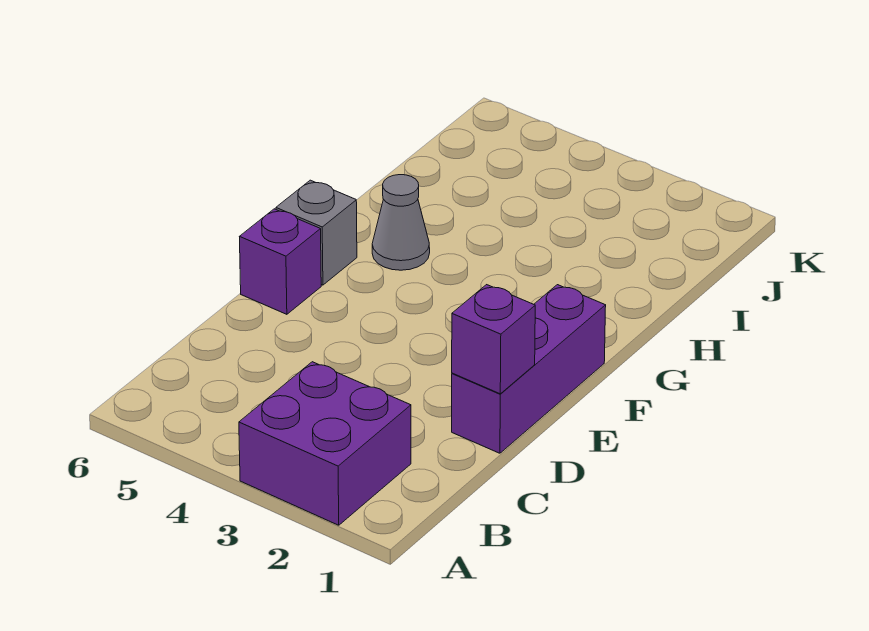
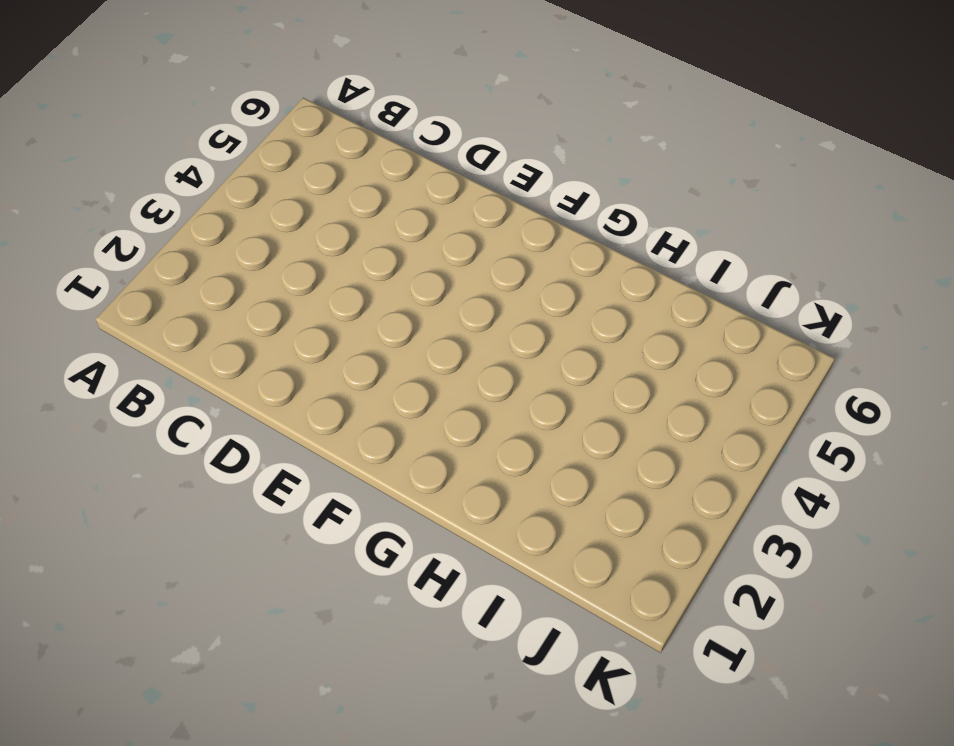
none -> purple brick A2:B3 level 1
none -> purple brick D1:F1 level 1

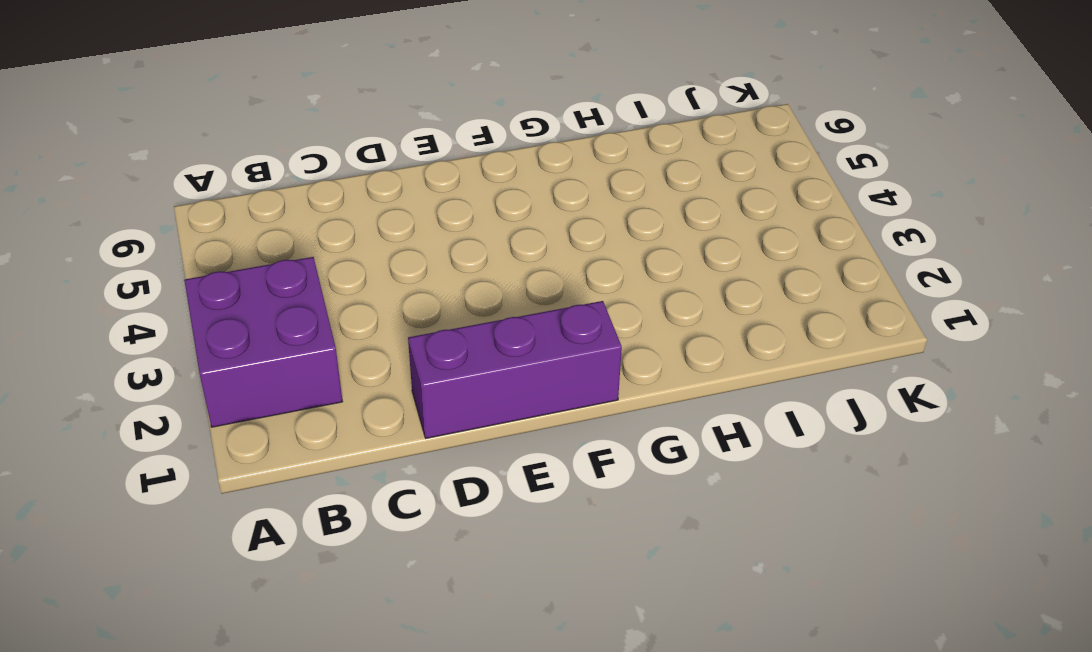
none -> purple brick E6 level 1
none -> grey brick F6 level 1

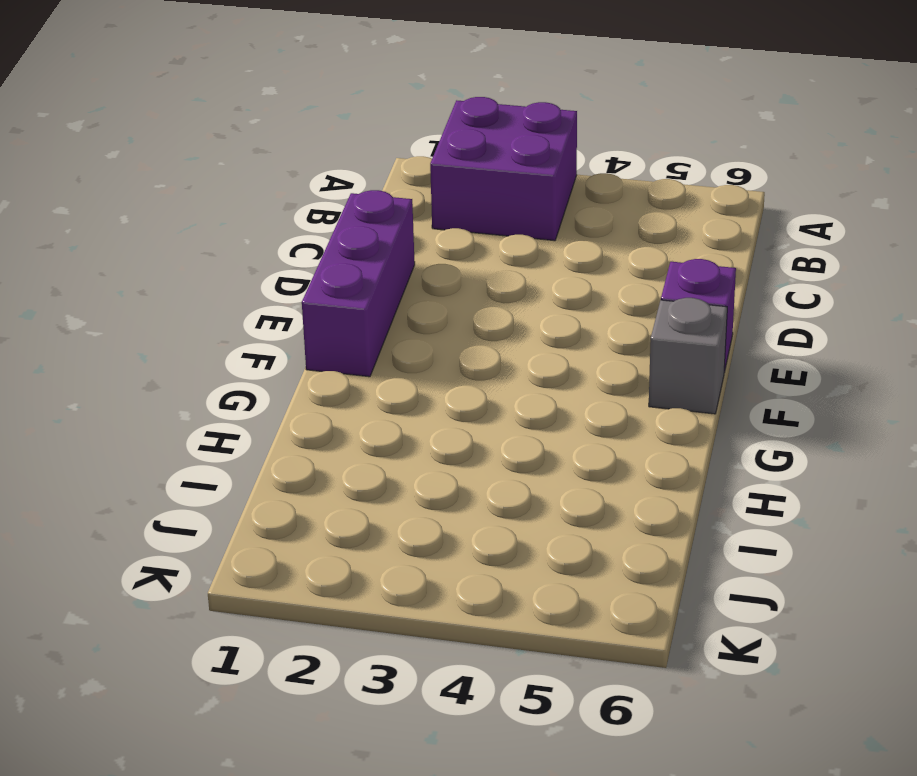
none -> grey cone G5 level 1
none -> purple brick D1 level 2

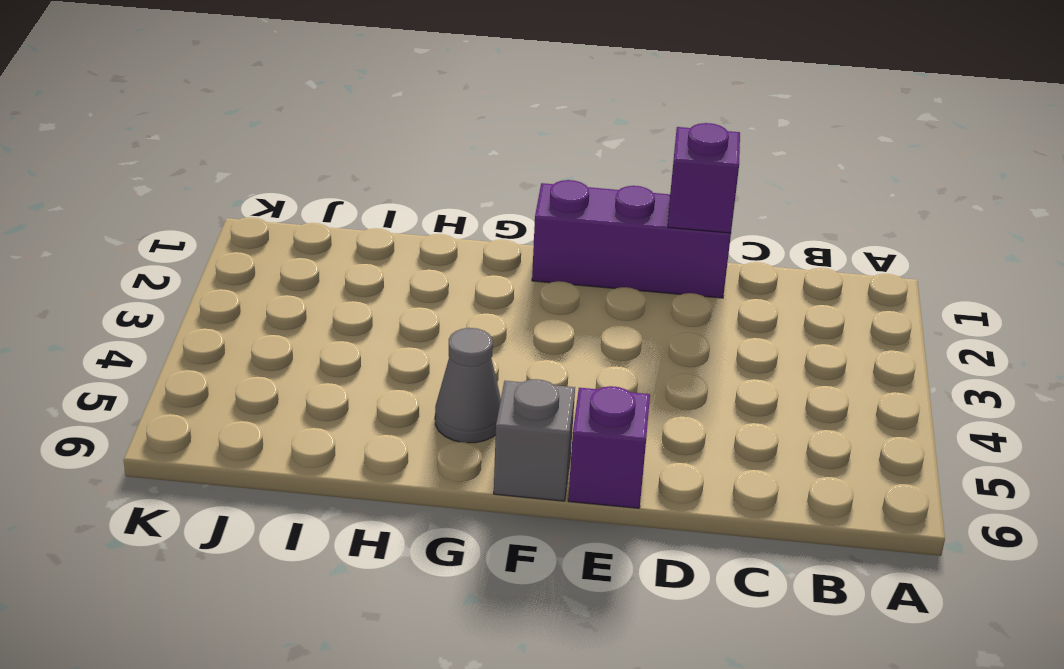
none -> purple brick A2:B3 level 1

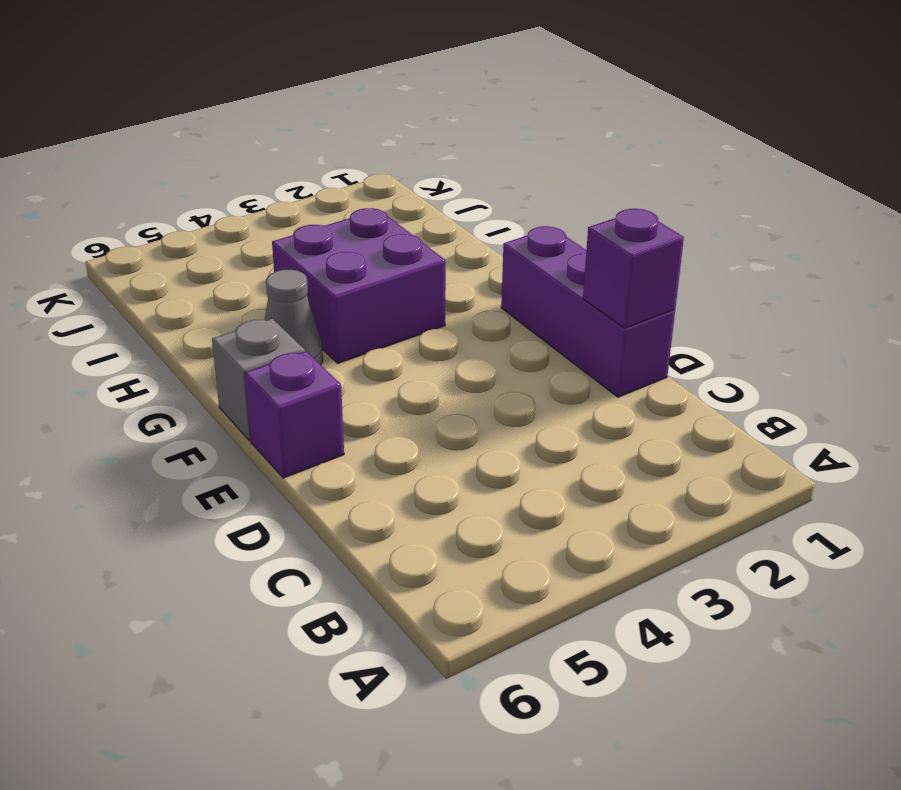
purple brick G3:H4 level 1 -> purple brick A2:B3 level 1

